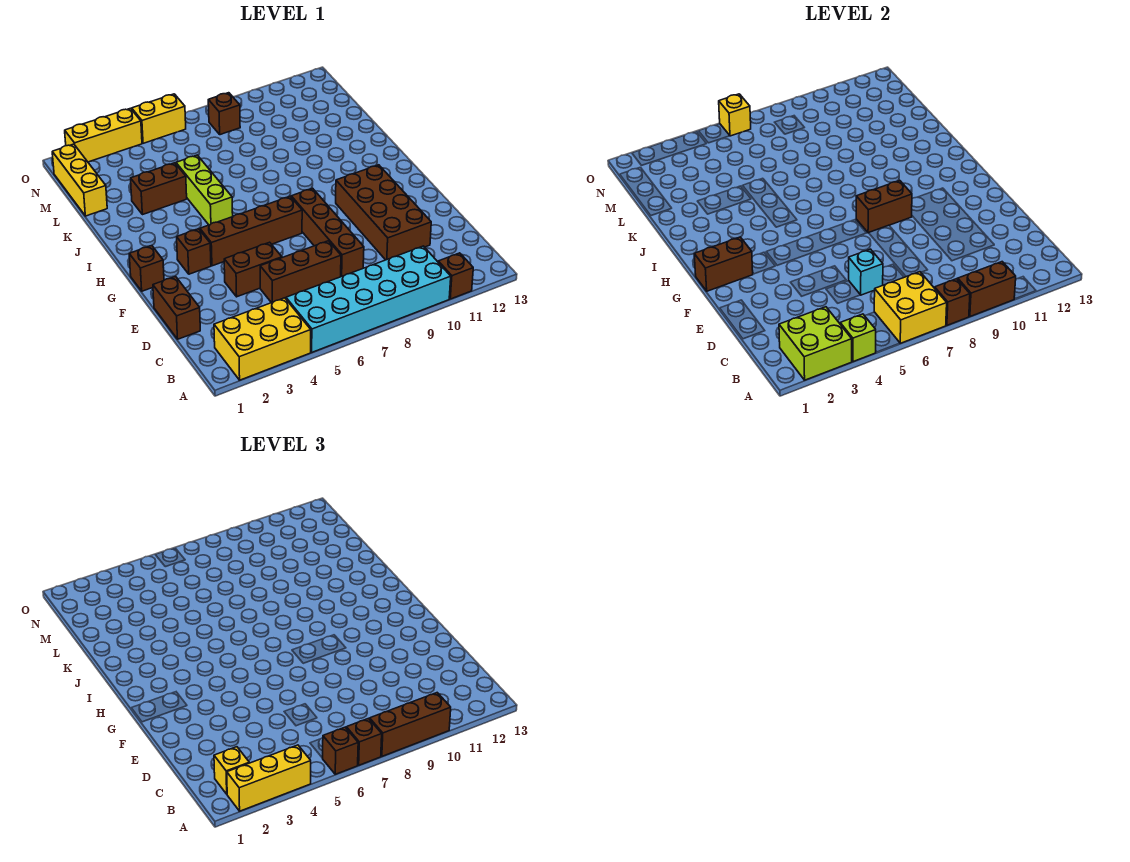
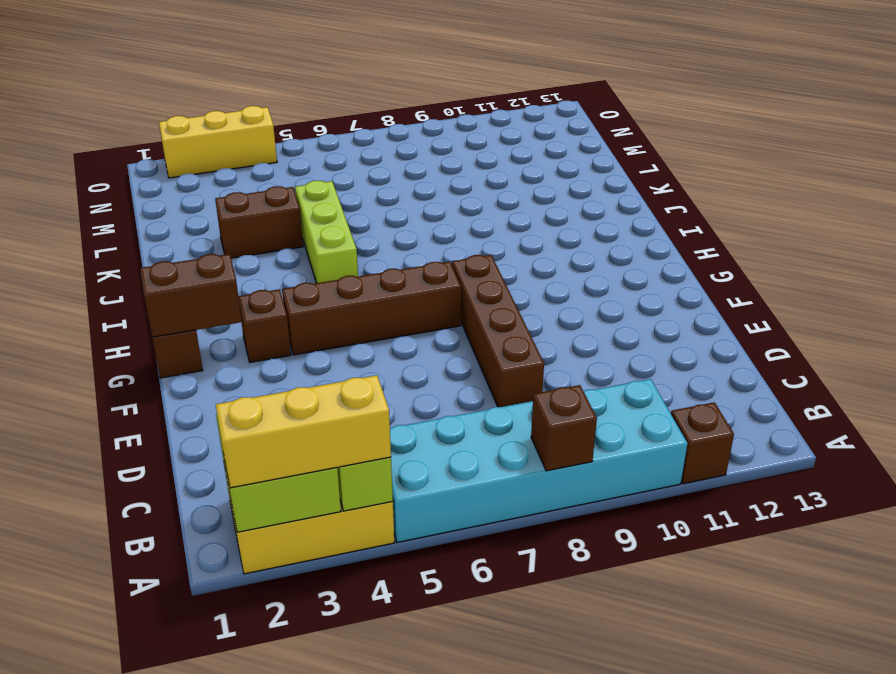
none -> brown brick D1:E1 level 1
none -> brown brick D5:D7 level 1
none -> brown brick D10:G11 level 1
none -> brown brick E4:E5 level 1

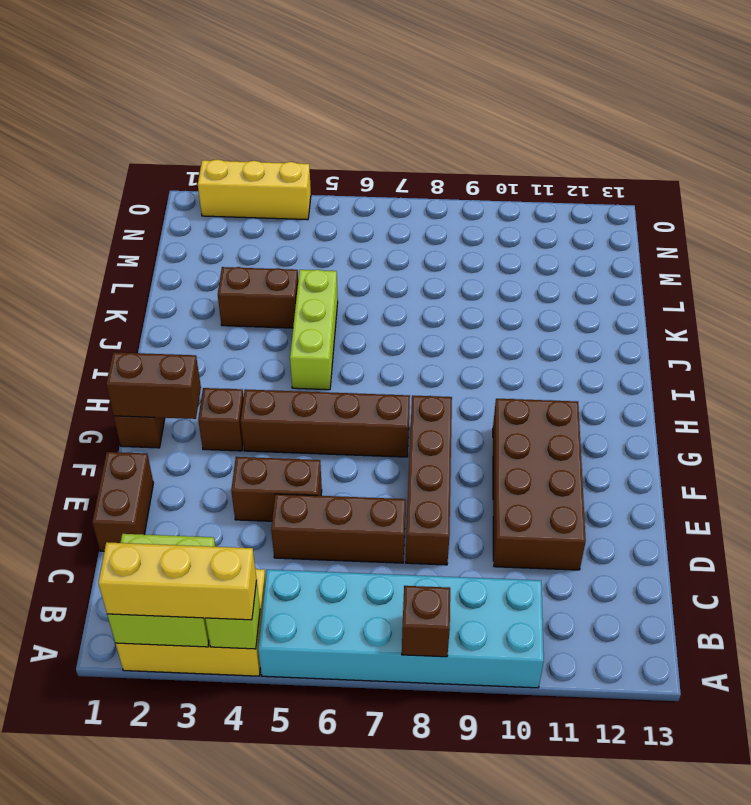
none -> brown brick A11 level 1
none -> yellow brick L1:N1 level 1
none -> brown brick N8 level 1
none -> yellow brick O5:O6 level 1

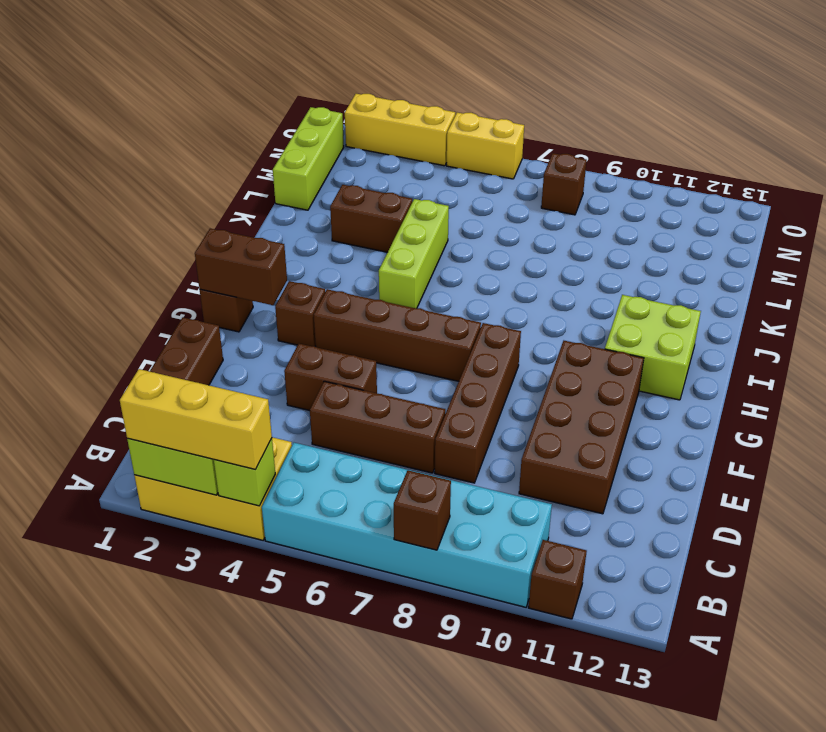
lime brick H11:I12 level 1 -> none
lime brick L1:N1 level 1 -> yellow brick L1:N1 level 1
none -> yellow brick A6:B7 level 2
none -> brown brick A9:A10 level 2
none -> cyan brick D6 level 2
none -> brown brick G8:G9 level 2

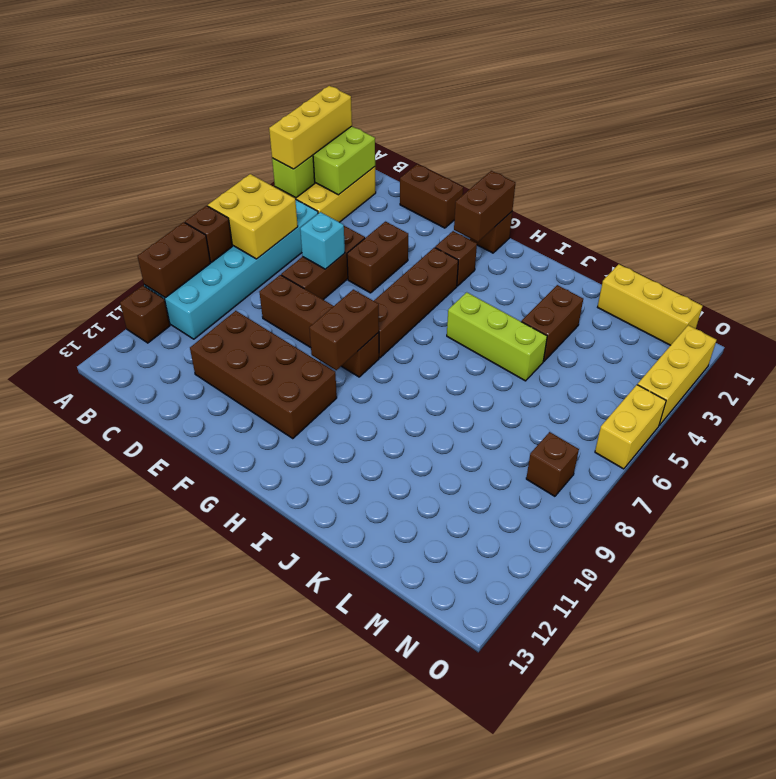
none -> yellow brick O6 level 2
none -> brown brick A6 level 3
none -> brown brick A7 level 3
none -> brown brick A8:A10 level 3

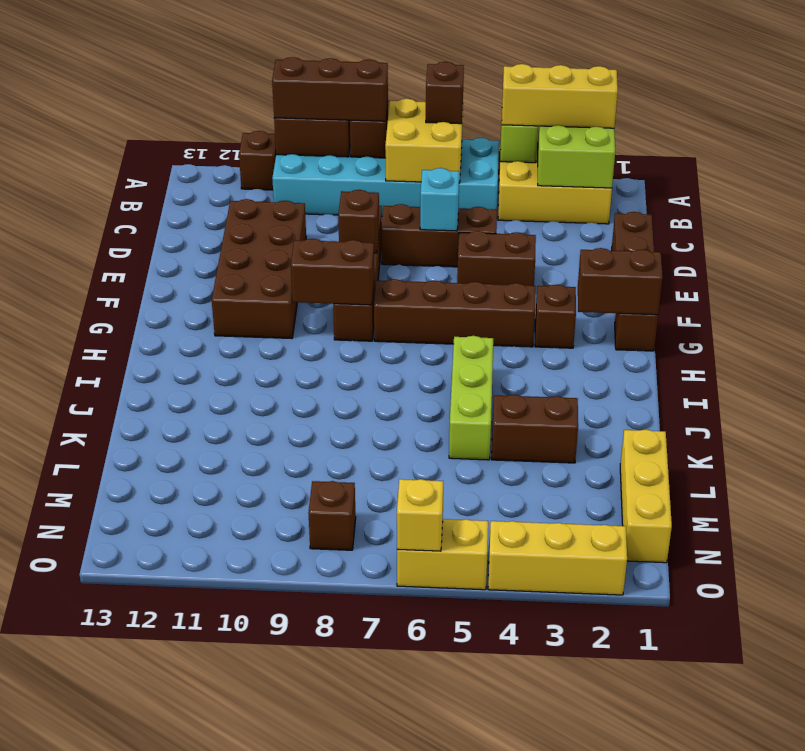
brown brick E8 level 2 -> brown brick A7 level 3
none -> yellow brick B2 level 3

